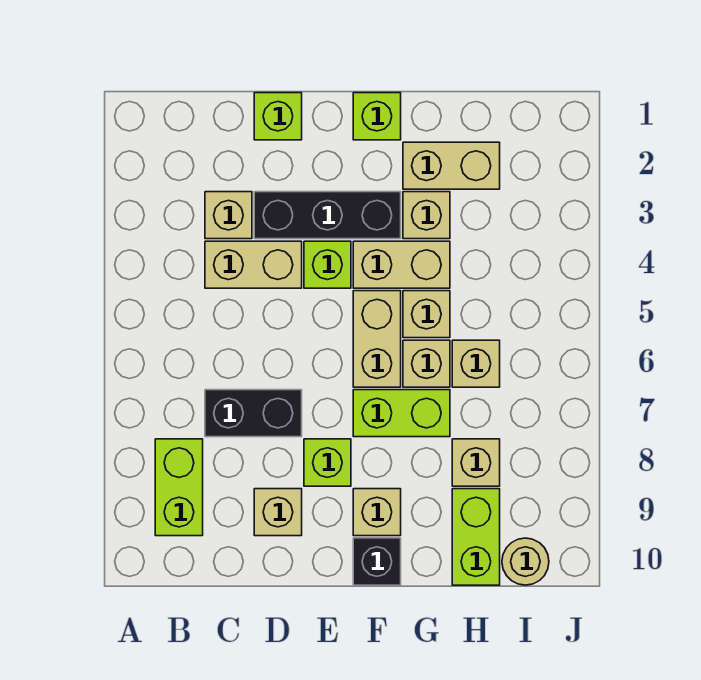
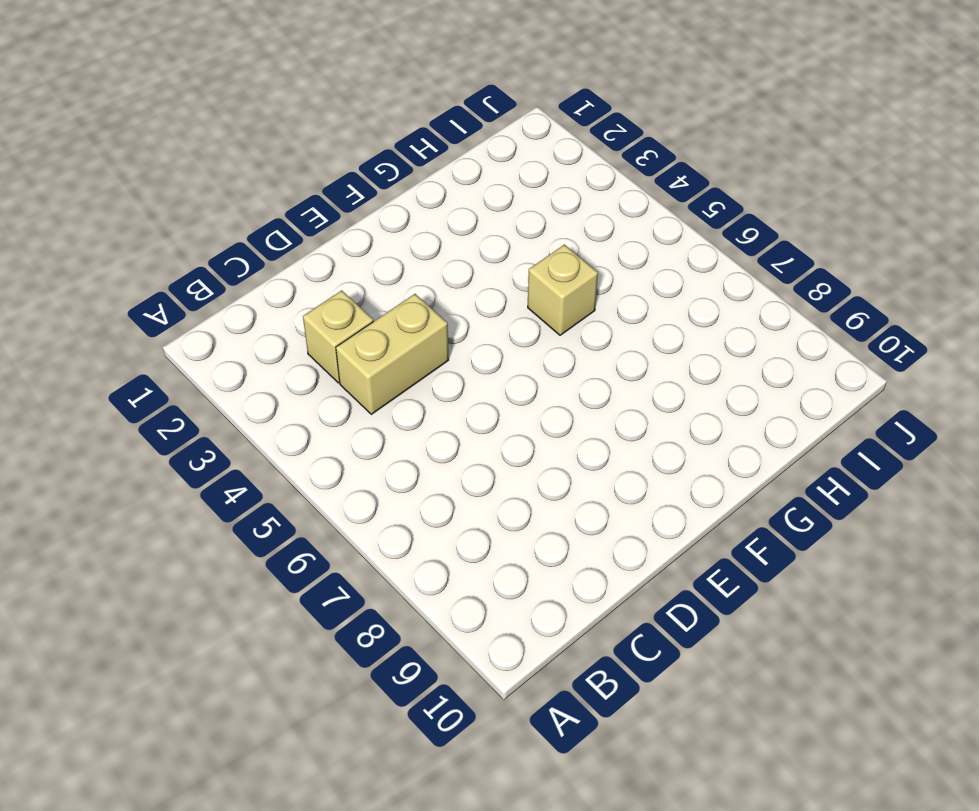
none -> lime brick B8:B9 level 1
none -> black brick C7:D7 level 1
none -> lime brick D1 level 1

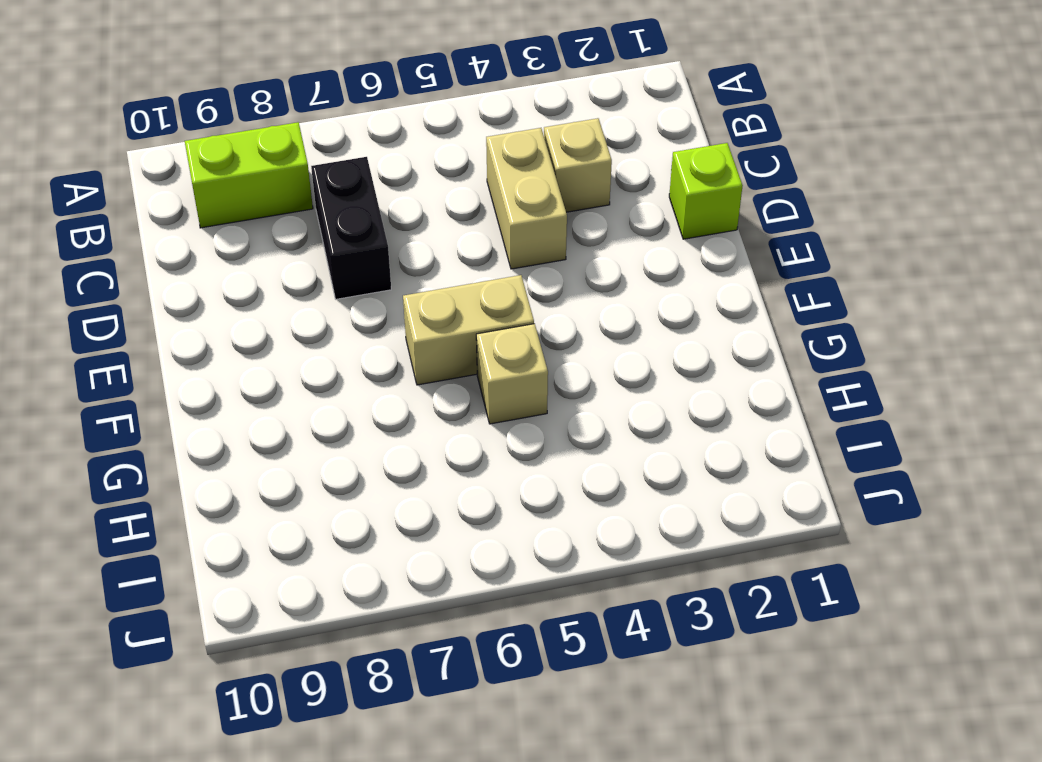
none -> black brick D3:F3 level 1
none -> tan brick D9 level 1
none -> lime brick E4 level 1

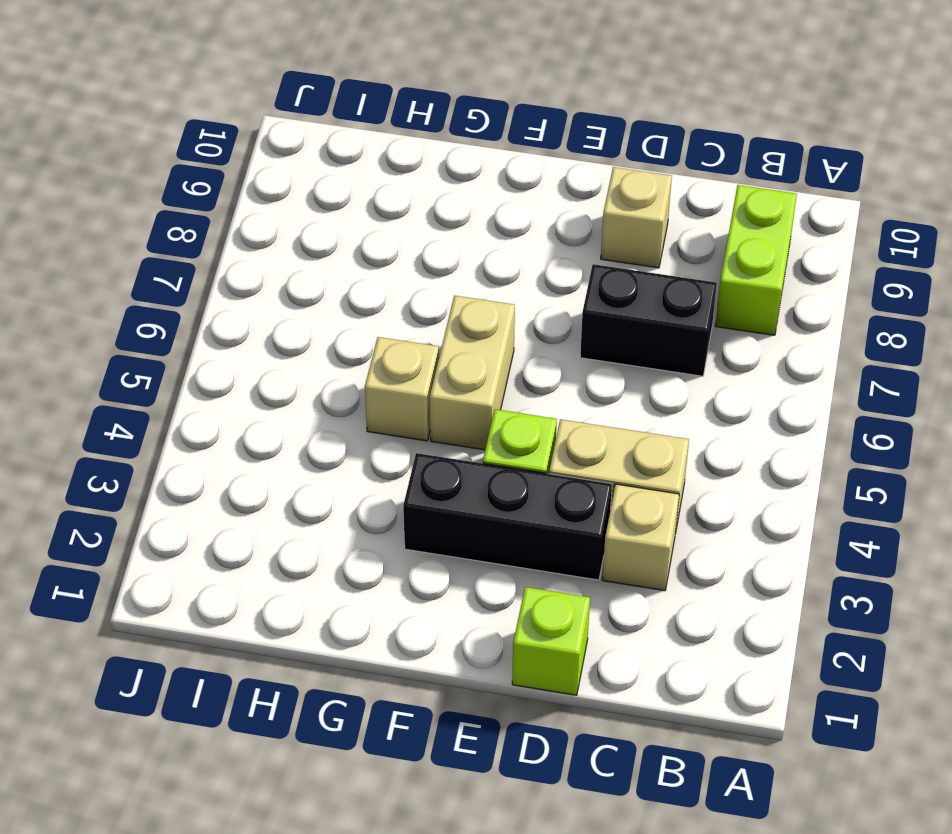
none -> lime brick E8 level 1
none -> lime brick F1 level 1
none -> tan brick F4:G4 level 1

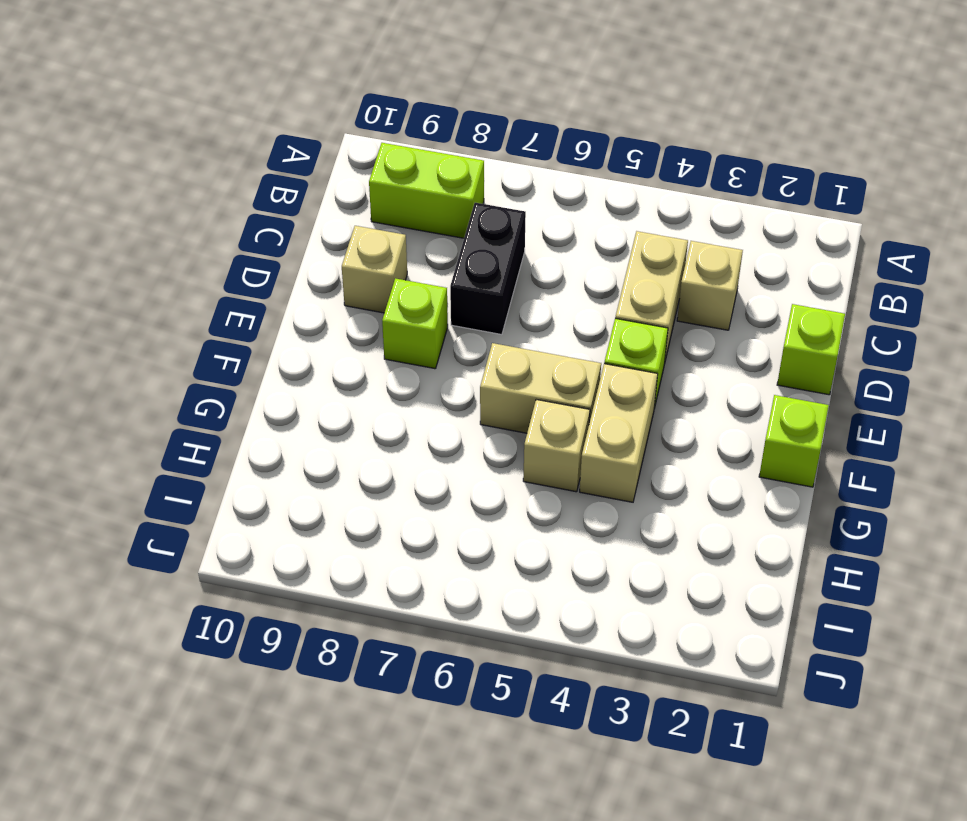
none -> black brick D3:F3 level 1
none -> lime brick F7:G7 level 1
none -> tan brick F9 level 1

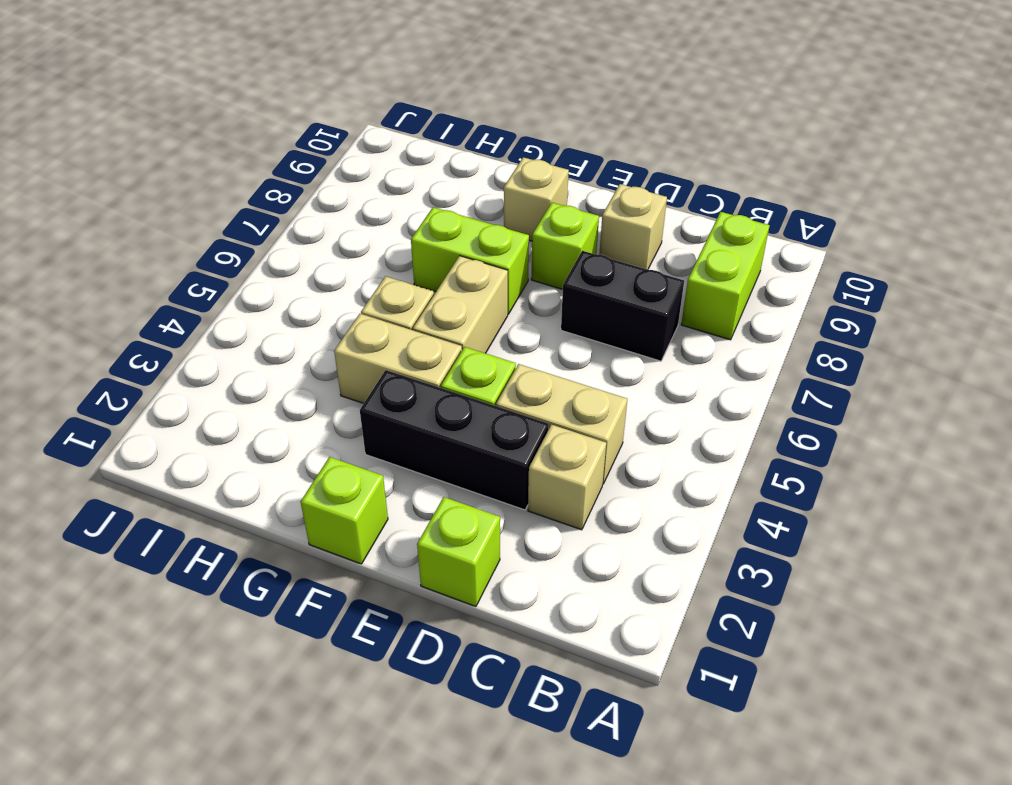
none -> black brick F10 level 1
none -> tan brick G2:H2 level 1
none -> tan brick G3 level 1

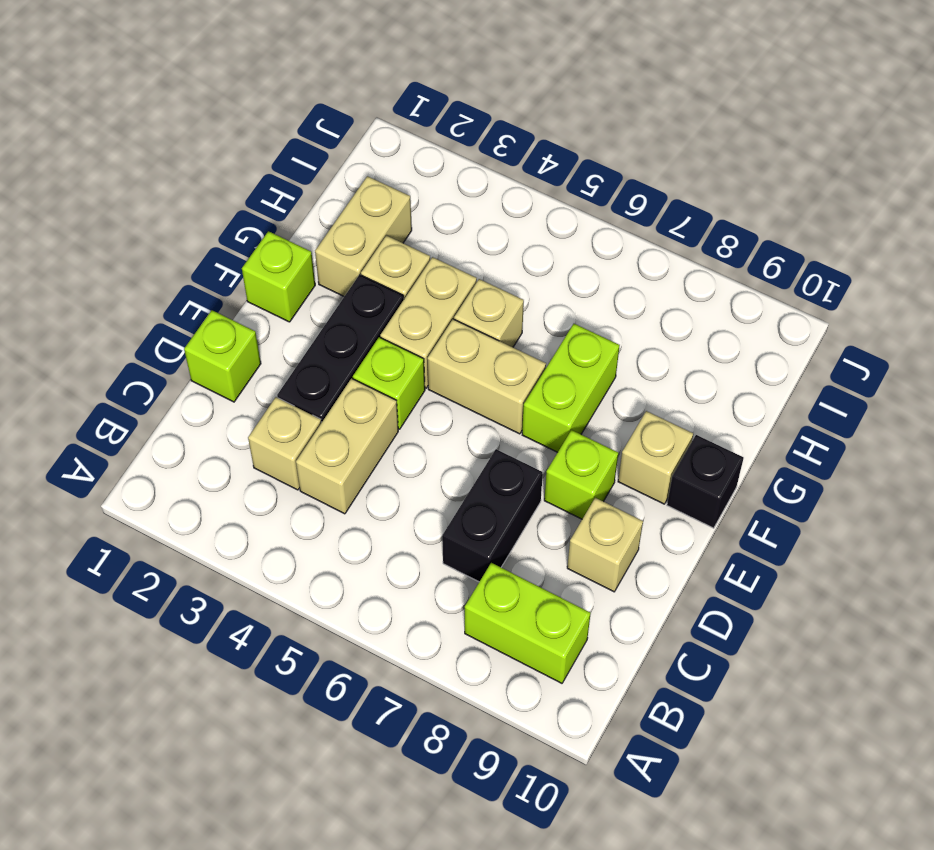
none -> tan brick G6 level 1
none -> tan brick H6 level 1
none -> tan brick H8 level 1

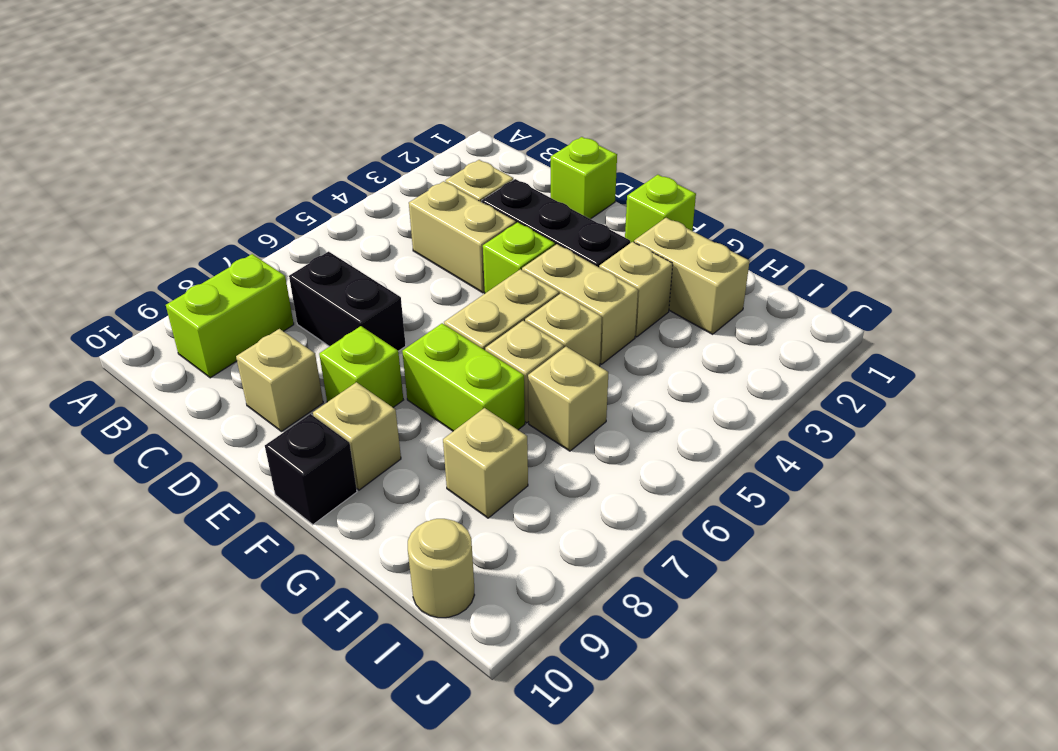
none -> lime brick H9:H10 level 1

